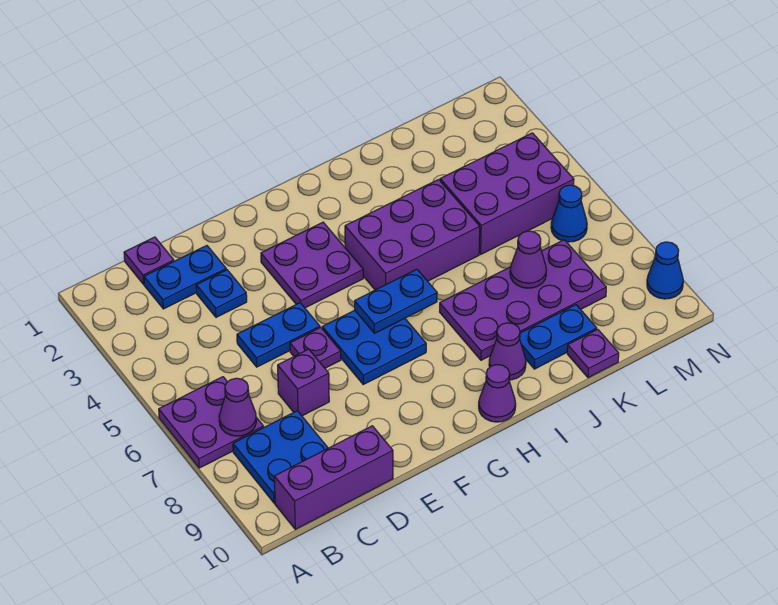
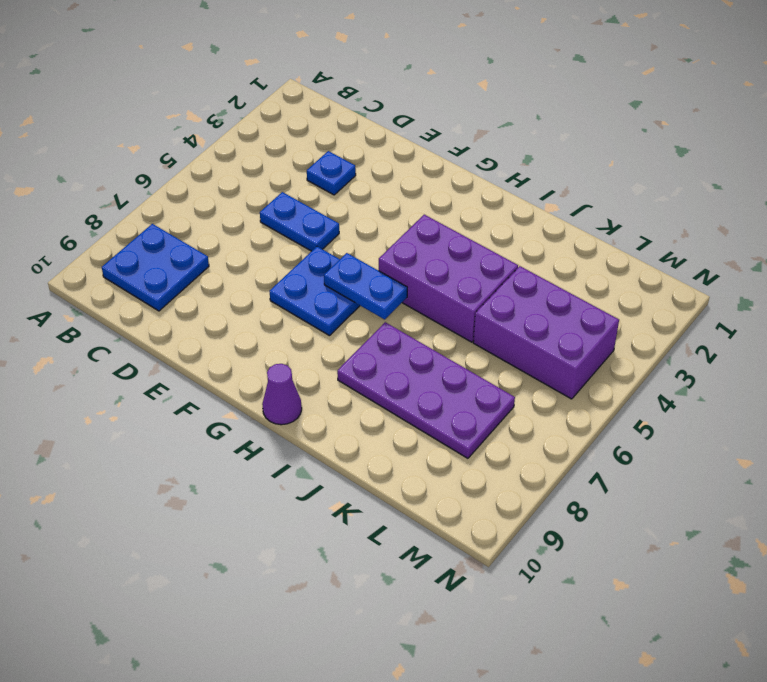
none -> purple plate A6:B7 level 1
none -> purple brick B10:D10 level 1
none -> purple plate C1 level 1

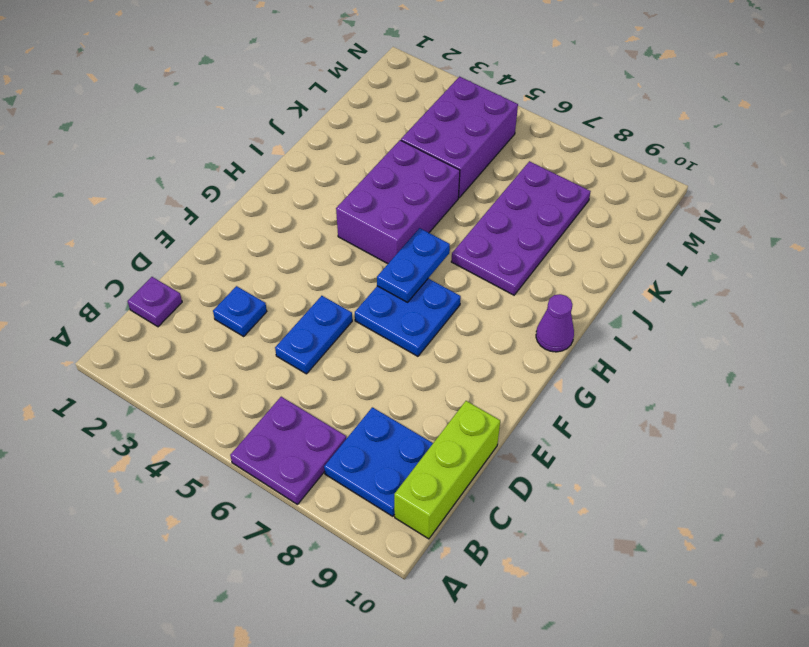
lime brick B10:D10 level 1 -> purple brick B10:D10 level 1
none -> blue plate C2:D2 level 1
none -> purple brick D7 level 1
none -> purple plate E6 level 1

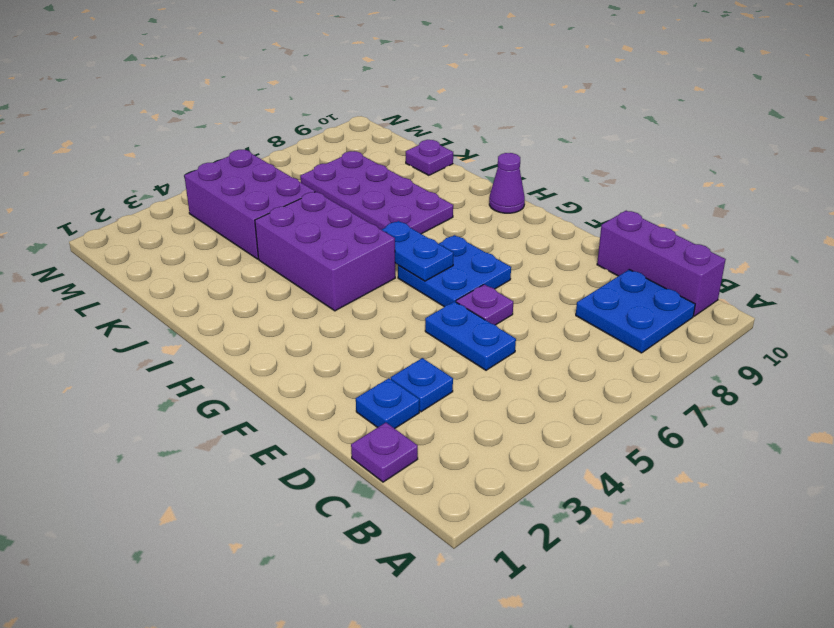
blue plate D2 level 1 -> blue plate C2:D2 level 1
none -> purple plate A6:B7 level 1
none -> purple brick D7 level 1
none -> purple plate F3:G4 level 1

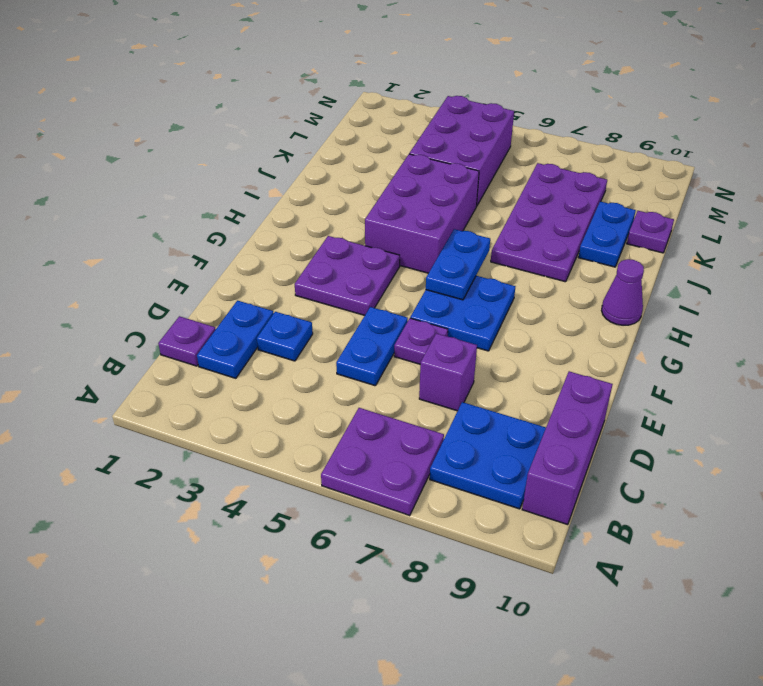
none -> purple cone I9 level 1
none -> blue cone M6 level 1
none -> blue cone N9 level 1

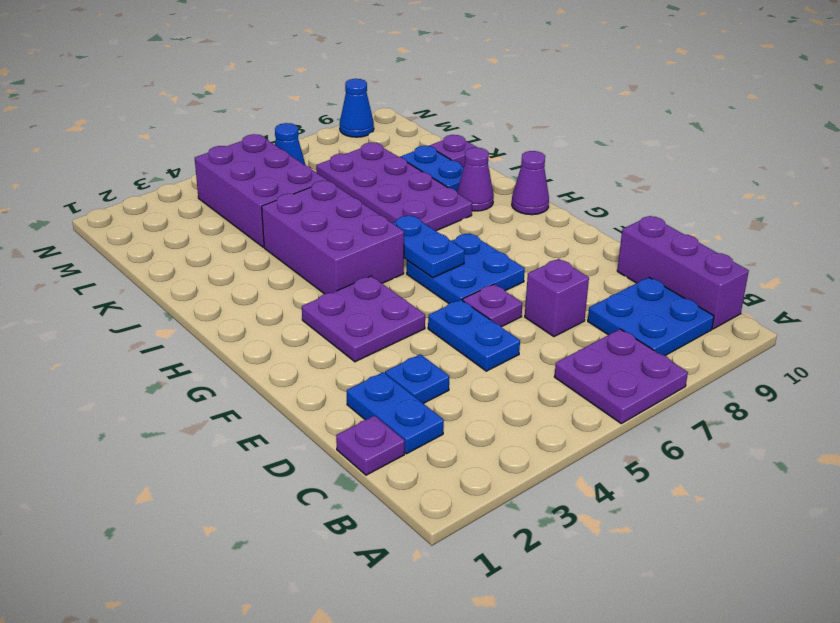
none -> purple cone B7 level 2
none -> purple cone K7 level 2

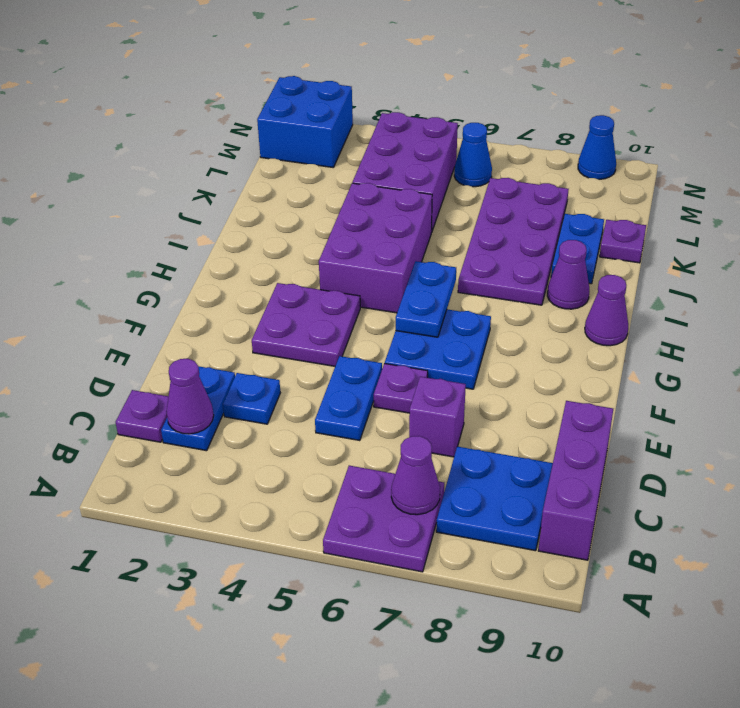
purple cone C2 level 2 -> purple cone K7 level 2
blue brick M1:N2 level 1 -> none

